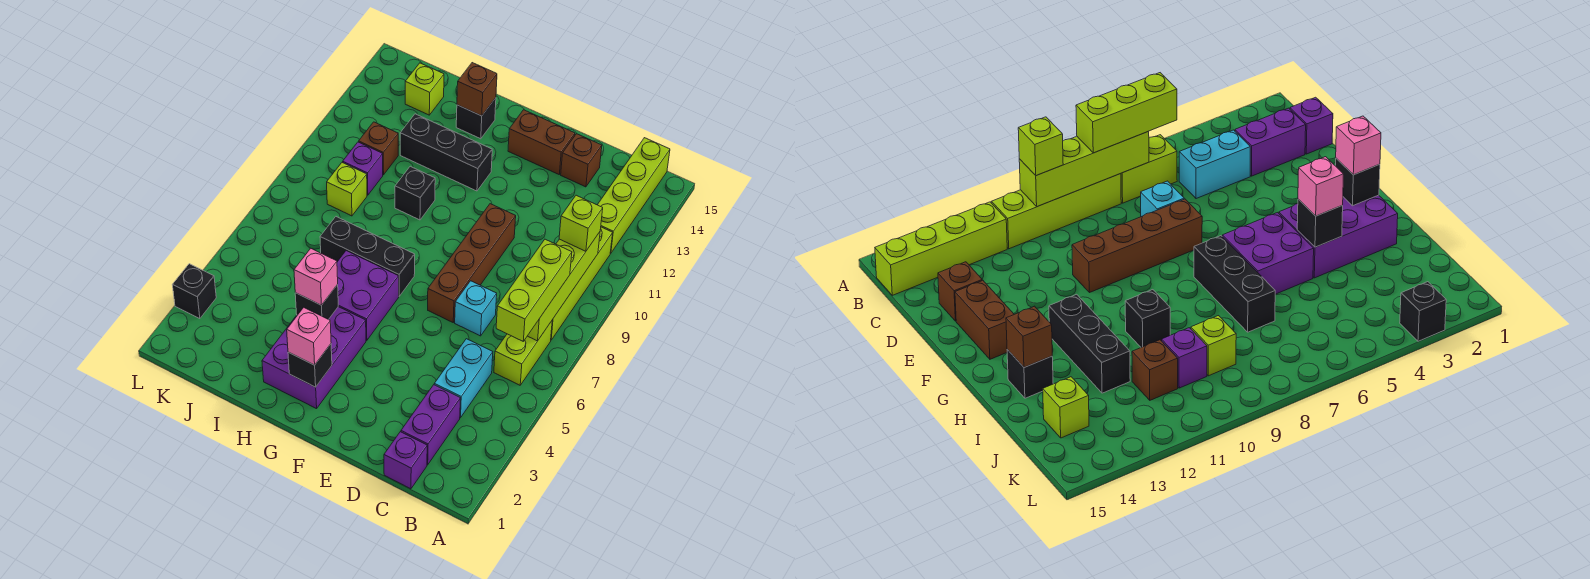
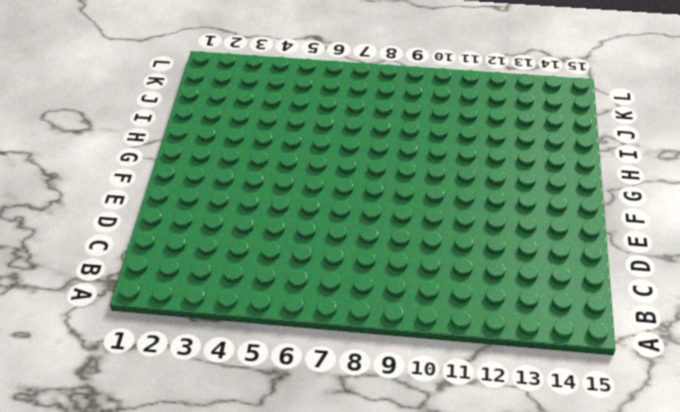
none -> lime brick B6:B7 level 1
none -> lime brick B8:B11 level 1
none -> lime brick B12:B15 level 1

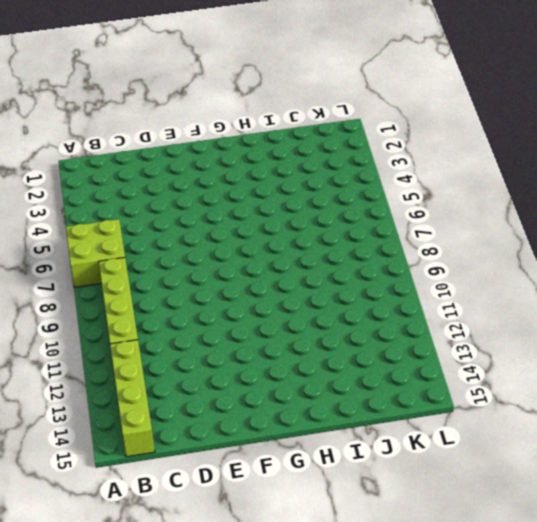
lime brick A6:B7 level 1 -> lime brick B6:B7 level 1
none -> purple brick C1 level 1
none -> purple brick C2:C3 level 1
none -> cyan brick C4:C5 level 1

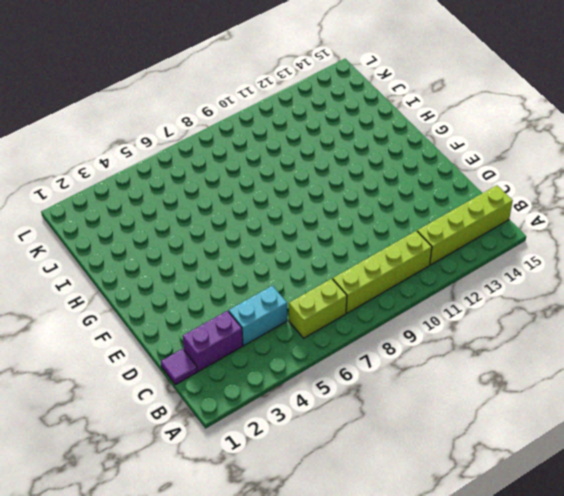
purple tile C1 level 1 -> purple brick C1 level 1
none -> cyan brick D7 level 1
none -> brown brick D14 level 1
none -> brown brick E7:E10 level 1

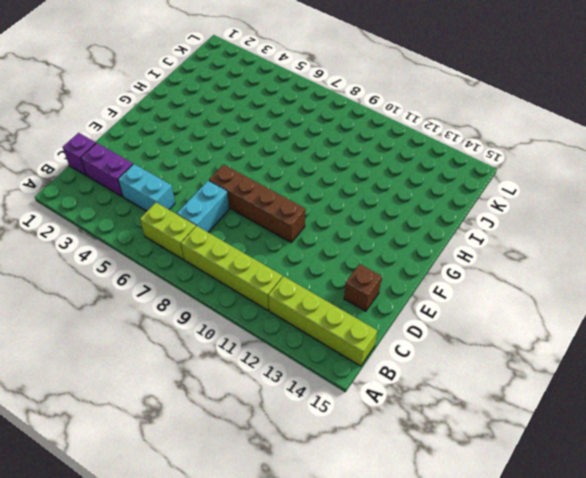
cyan brick C7:D7 level 1 -> cyan brick D7 level 1
none -> brown brick E14:F14 level 1
none -> purple brick G2:H4 level 1
none -> purple brick G5:H6 level 1

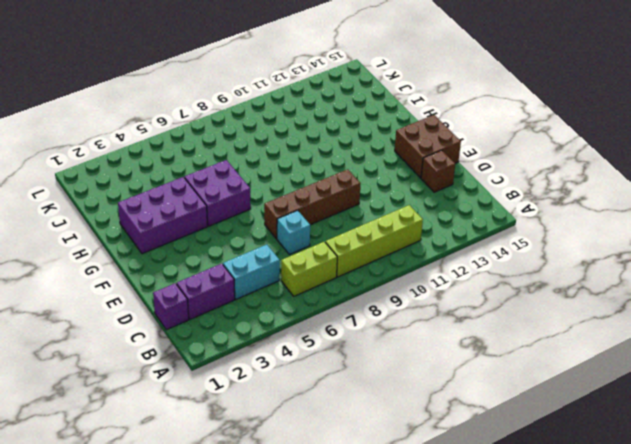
brown brick E14:F15 level 1 -> brown brick E14:F14 level 1
none -> lime brick B12:B15 level 1
none -> black brick G7:I7 level 1
none -> black brick G12:I12 level 1

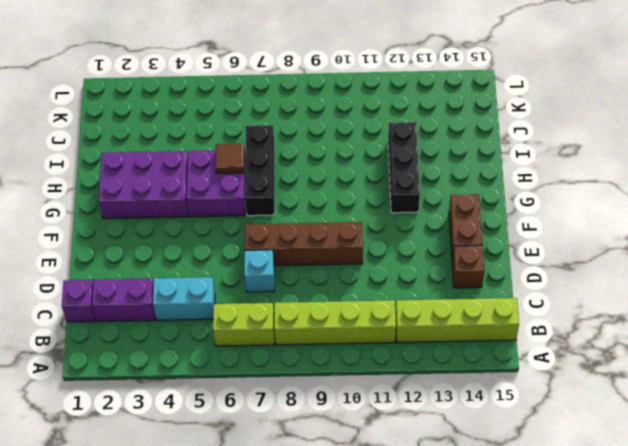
brown tile H6 level 2 -> none
none -> black brick H10 level 1
none -> black brick H14 level 1
none -> lime brick J9 level 1

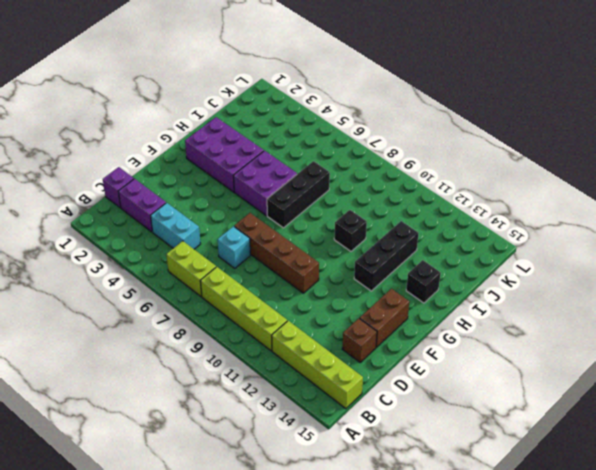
none -> lime brick J9 level 1
none -> purple brick J10 level 1
none -> brown brick J11 level 1

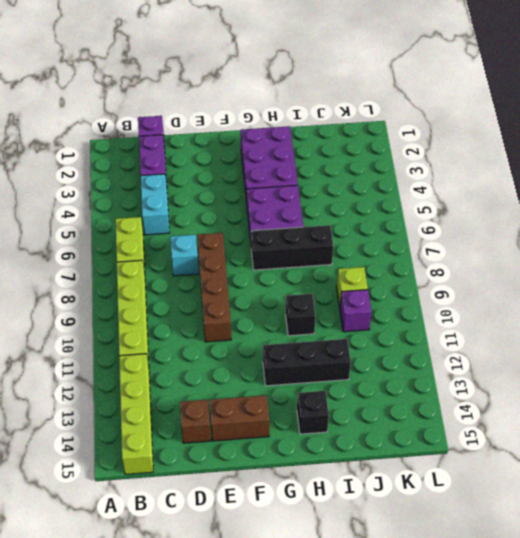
none -> brown brick J11 level 1
none -> lime brick J14 level 1
none -> black brick L3 level 1

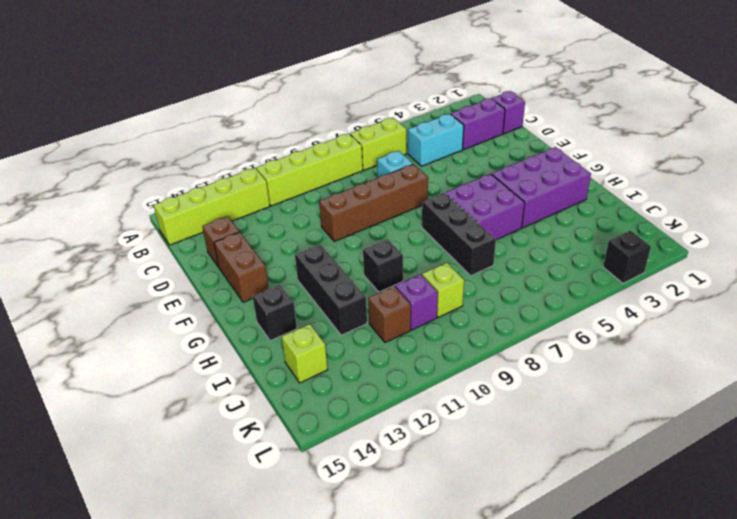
none -> lime brick B7:B10 level 2
none -> black brick G2 level 2
none -> black brick H4 level 2

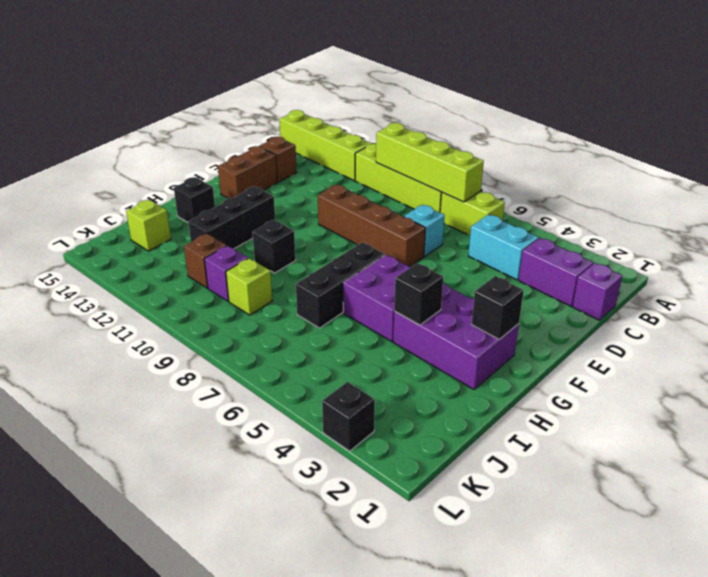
none -> brown brick H14 level 2
none -> lime brick B6:B8 level 3
none -> lime brick B10 level 3

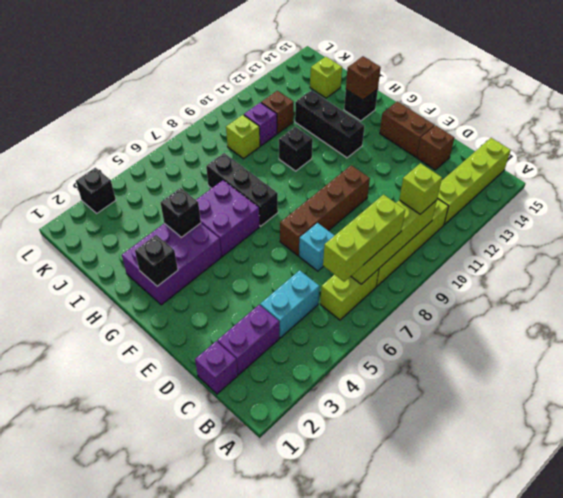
none -> pink brick G2 level 3
none -> pink brick H4 level 3

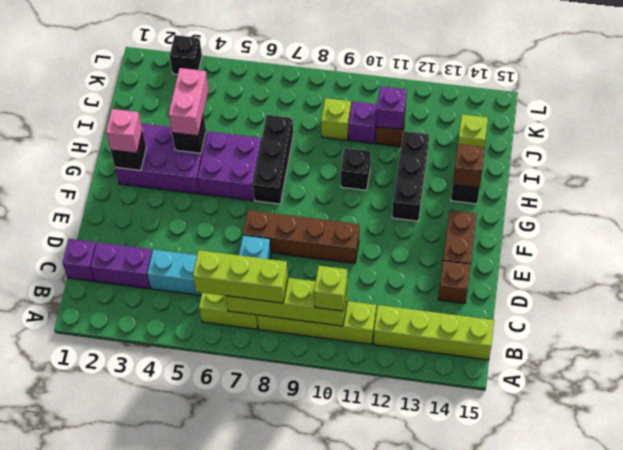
pink brick H4:I4 level 3 -> pink brick H4 level 3
purple brick J11 level 2 -> none

